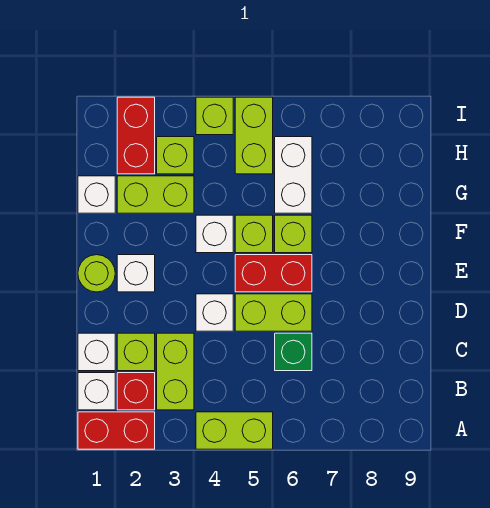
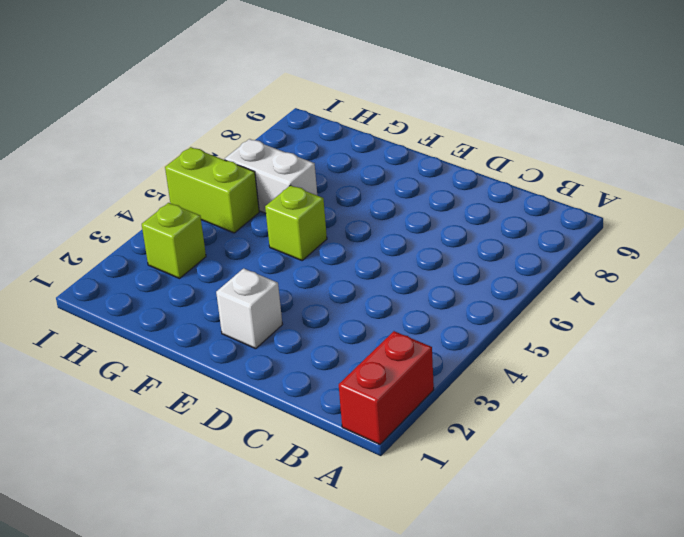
none -> lime brick A4:A5 level 1
none -> white brick B1 level 1
none -> red brick B2 level 1

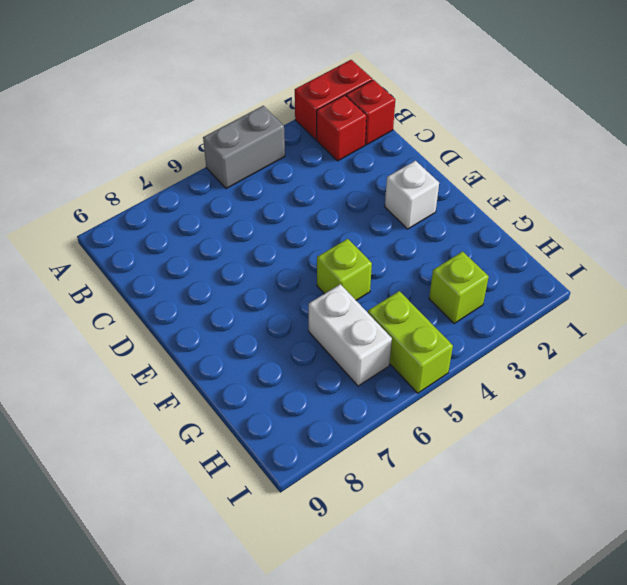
grey brick A4:A5 level 1 -> lime brick A4:A5 level 1
red brick B1 level 1 -> white brick B1 level 1
none -> lime brick B3:C3 level 1
none -> white brick C1 level 1
none -> lime brick C2 level 1

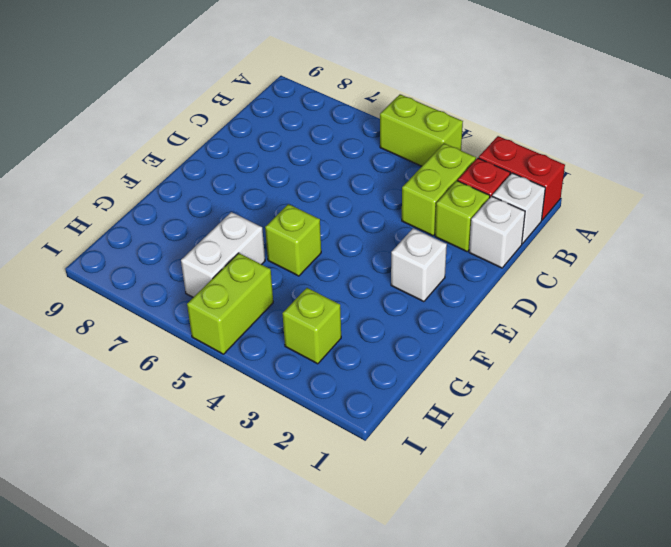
none -> green brick C6 level 1
none -> white brick D4 level 1
none -> lime brick D5:D6 level 1

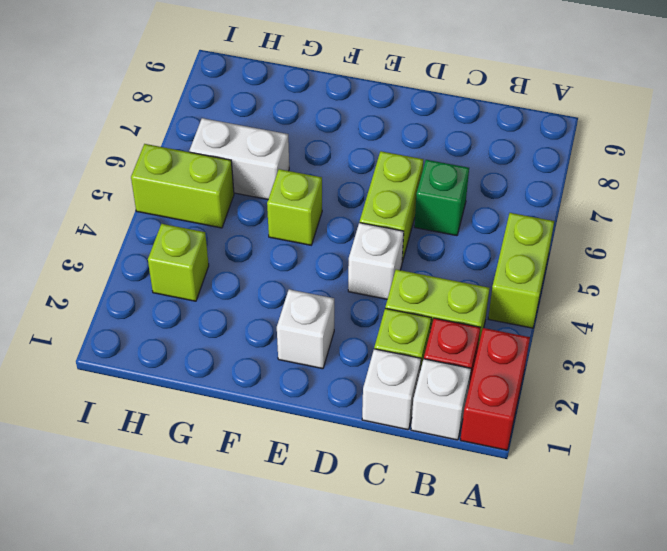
none -> lime round brick E1 level 1
none -> red brick E5:E6 level 1
none -> white brick F4 level 1

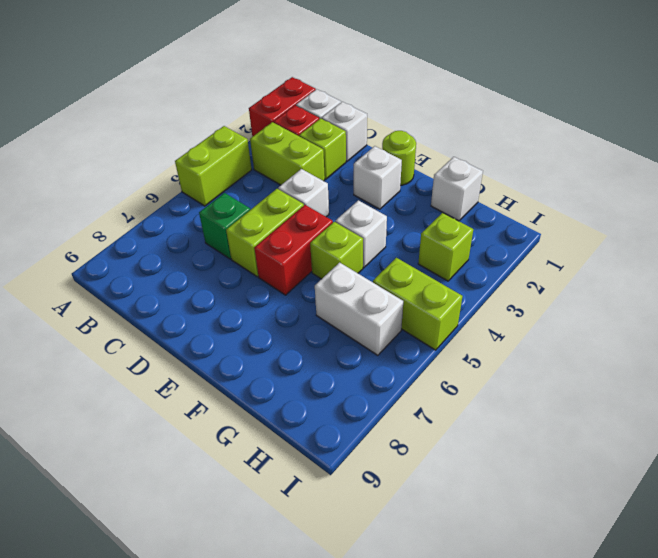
none -> lime brick F6 level 1
none -> lime brick G2:G3 level 1
none -> red brick H2:I2 level 1

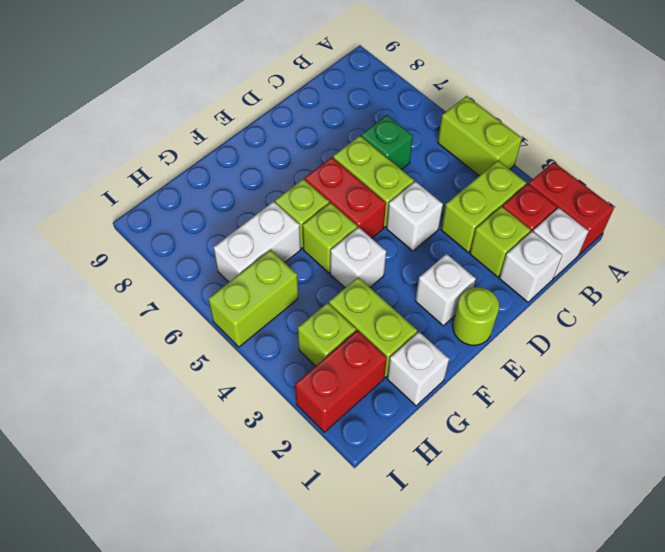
none -> lime brick I4 level 1

